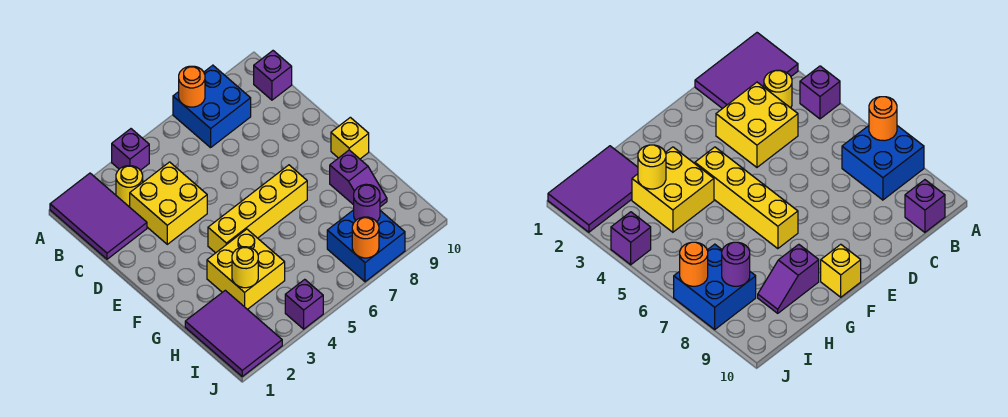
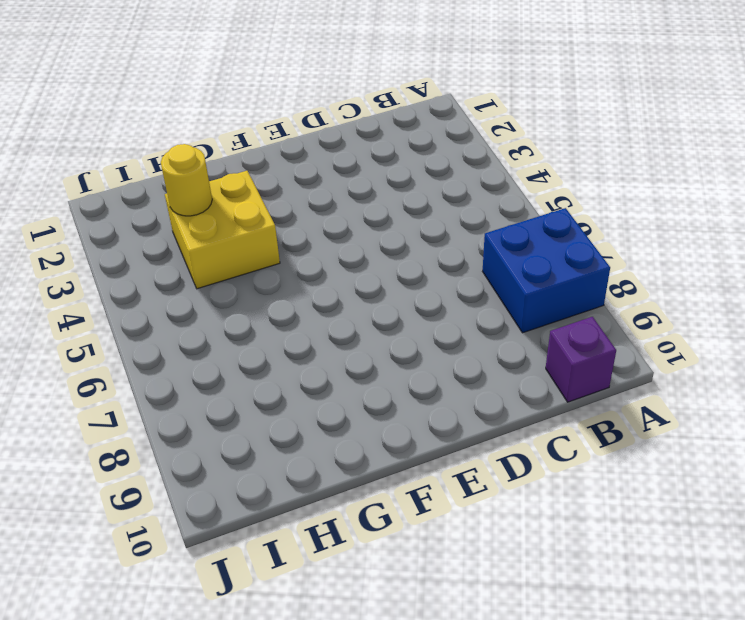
none -> purple tile A1:C2 level 1
none -> purple brick A4 level 1
none -> yellow round brick B3 level 1

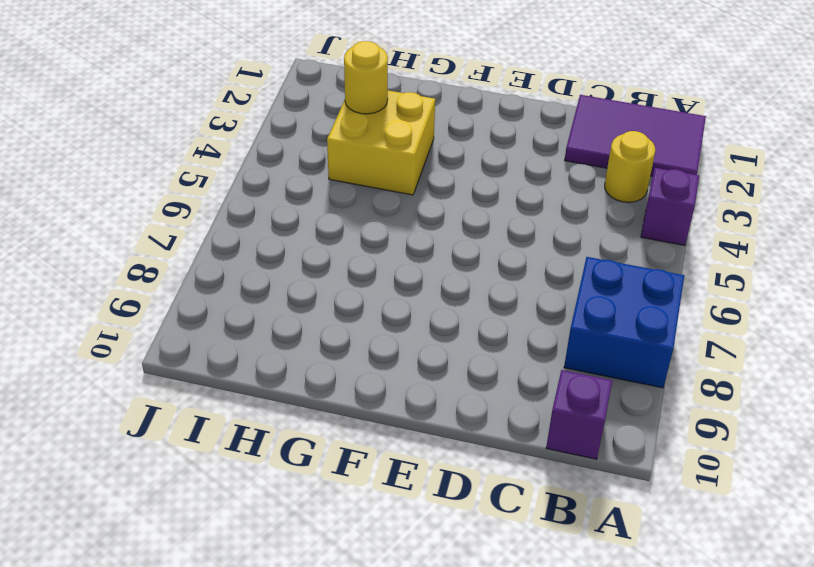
none -> yellow brick C3:D4 level 1
none -> yellow brick F4:F7 level 1
none -> yellow brick F10 level 1

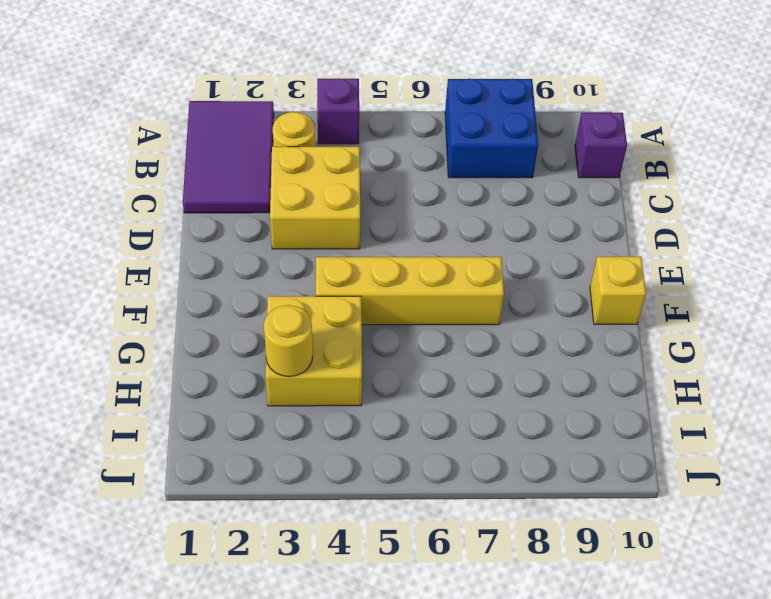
none -> purple slope G9:H9 level 1 top G
none -> purple tile H1:J2 level 1
none -> blue brick I7:J8 level 1

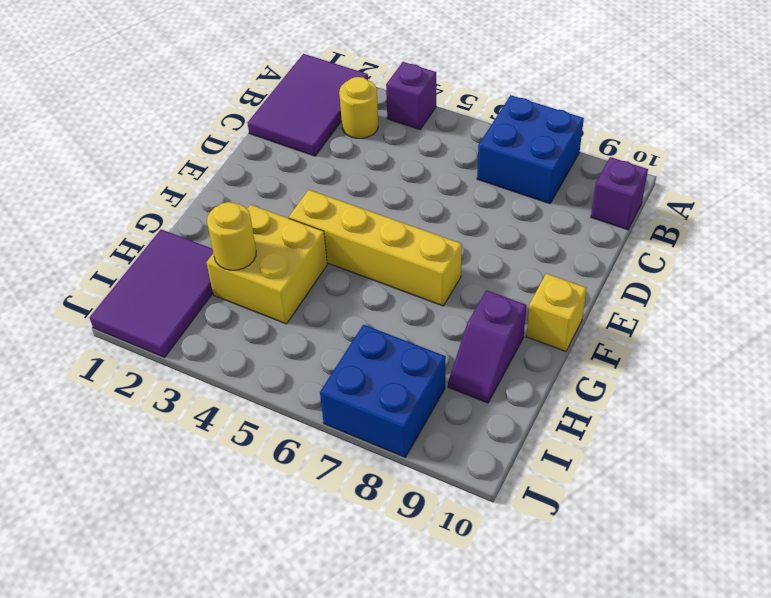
none -> yellow brick C3:D4 level 1
none -> purple brick J4 level 1
none -> orange round brick A7 level 2

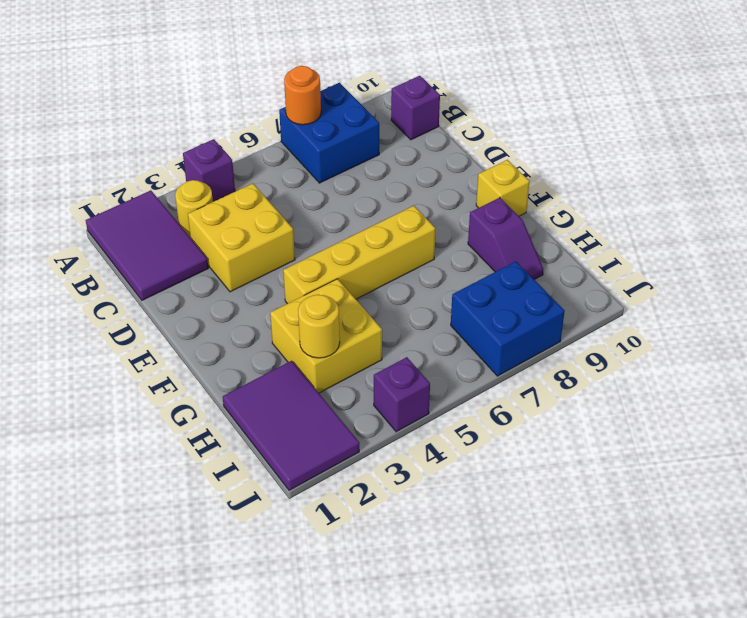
none -> purple round brick I8 level 2
none -> orange round brick J7 level 2

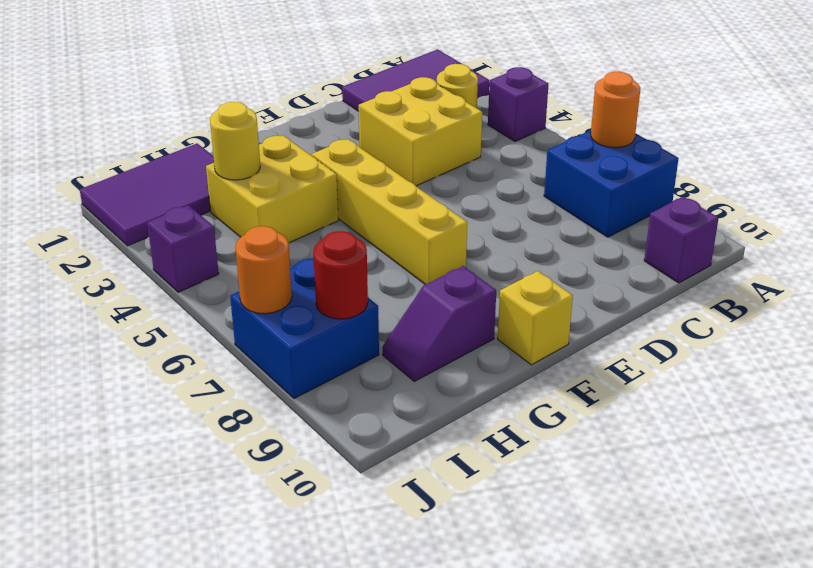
red round brick I8 level 2 -> purple round brick I8 level 2

